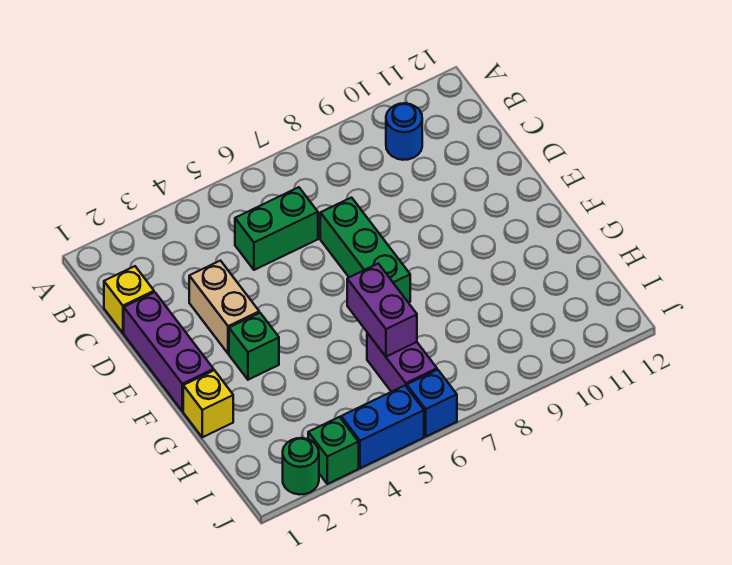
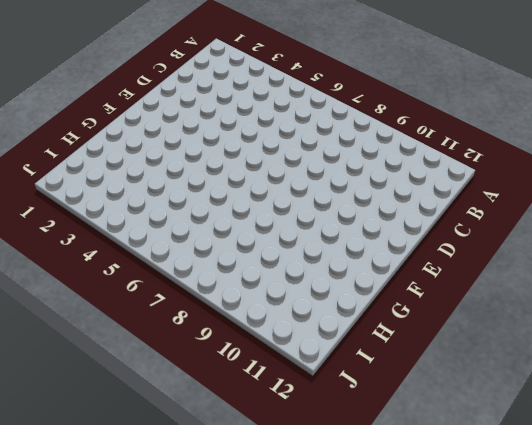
none -> blue round brick B10 level 1
none -> yellow brick C1 level 1
none -> green brick C5:C6 level 1

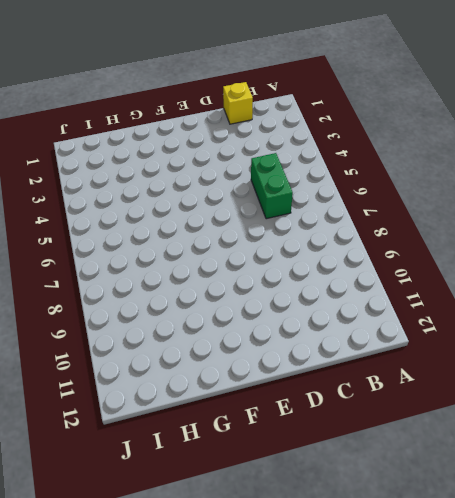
none -> blue round brick B10 level 1
none -> purple brick D1:F1 level 1
none -> tan brick D3:E3 level 1

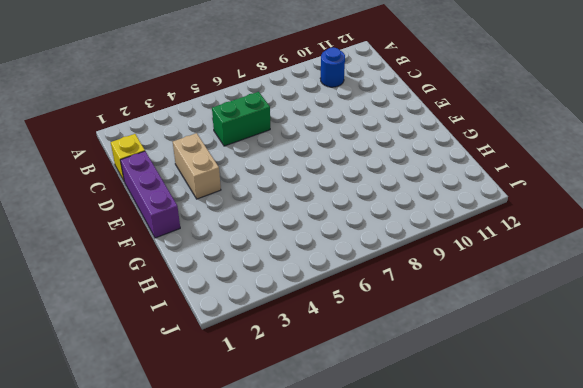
none -> green brick D7:F7 level 1
none -> green brick F3 level 1
none -> yellow brick G1 level 1

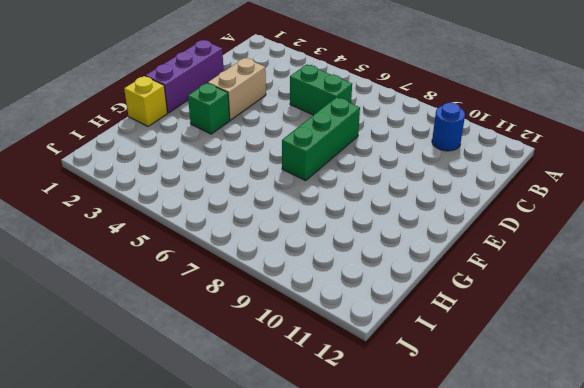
none -> yellow brick C1 level 1
none -> purple brick H6:I6 level 1
none -> green round brick J2 level 1

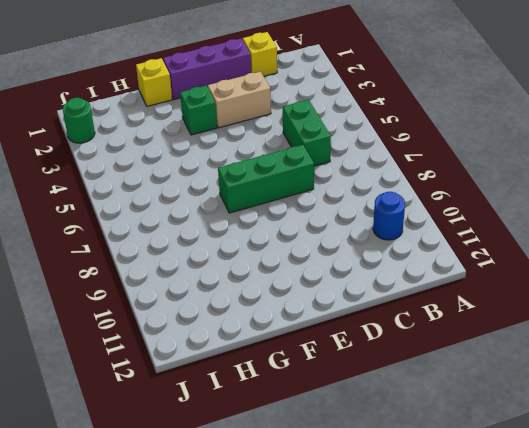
none -> purple brick H6:I6 level 1
none -> green brick J3 level 1
none -> blue brick J4:J5 level 1

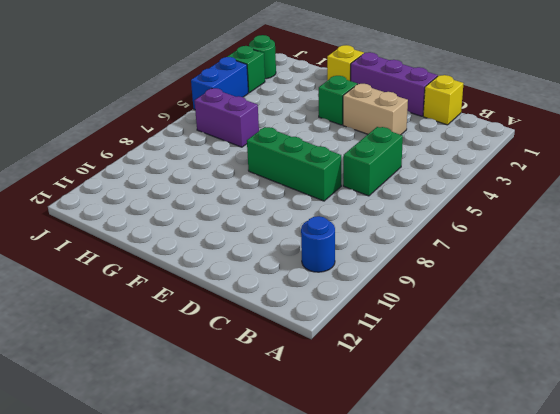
none -> blue brick J6 level 1
none -> purple brick G6:H6 level 2

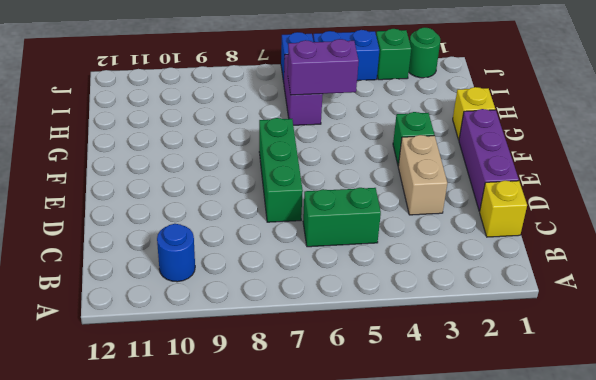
purple brick H5:H6 level 2 -> purple brick G6:H6 level 2

